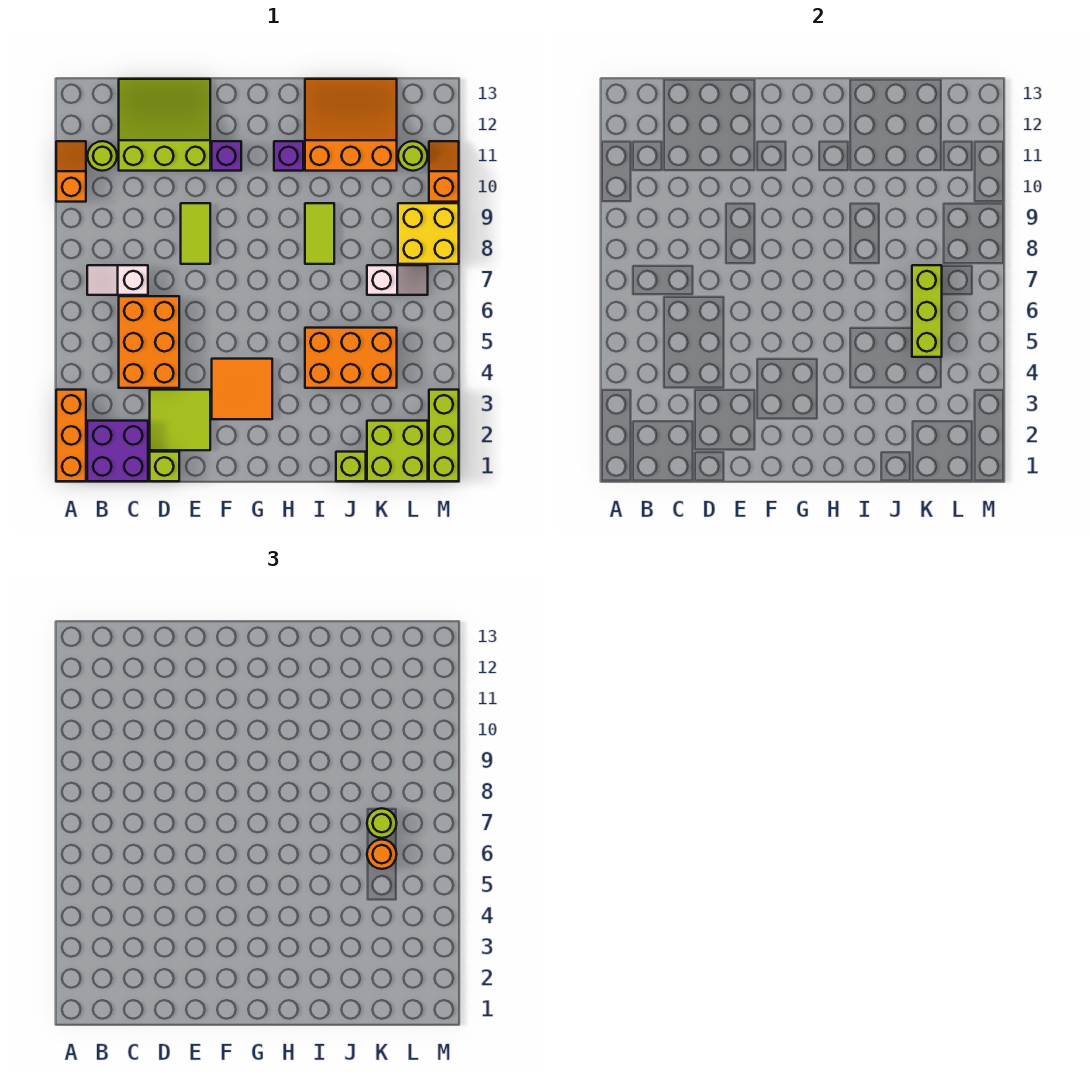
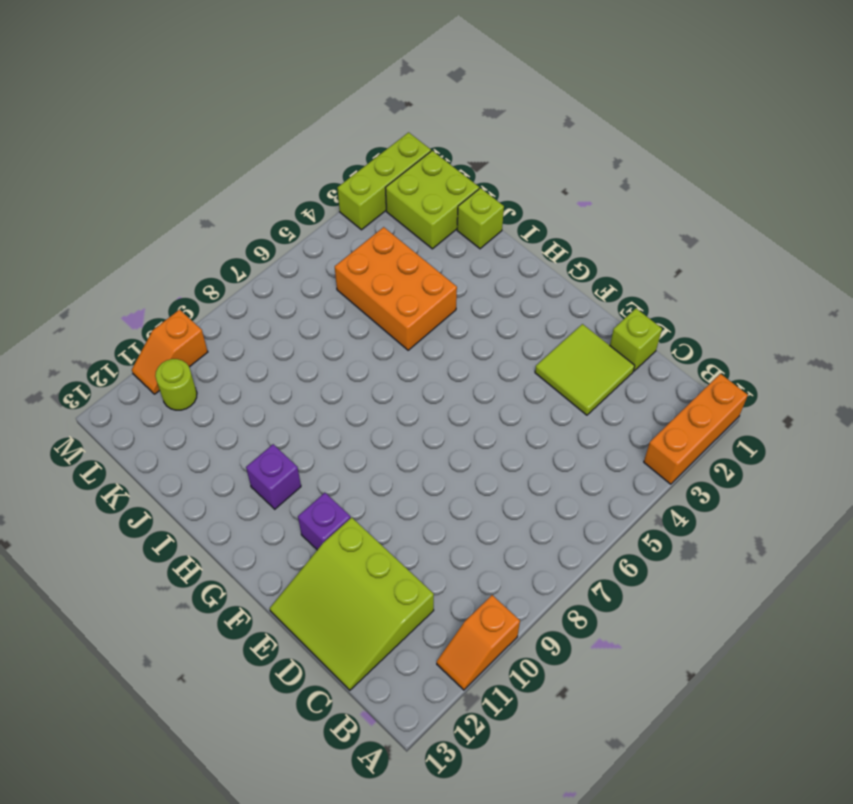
none -> purple brick B1:C2 level 1
none -> white slope B7:C7 level 1 top C
none -> lime round brick B11 level 1

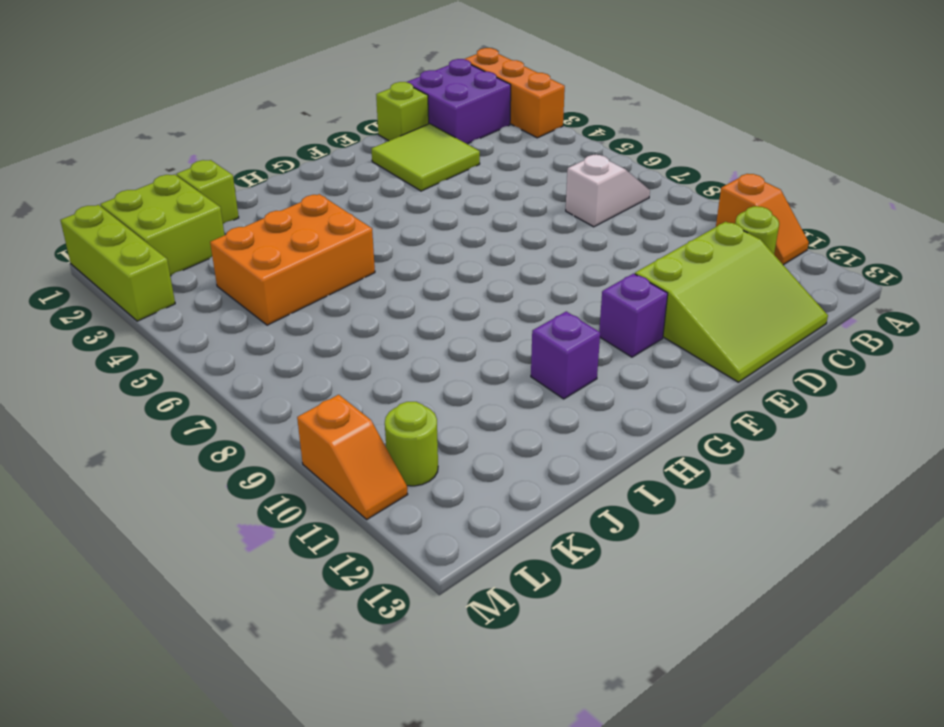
none -> orange brick C4:D6 level 1
none -> lime tile E8:E9 level 1
none -> orange tile F3:G4 level 1

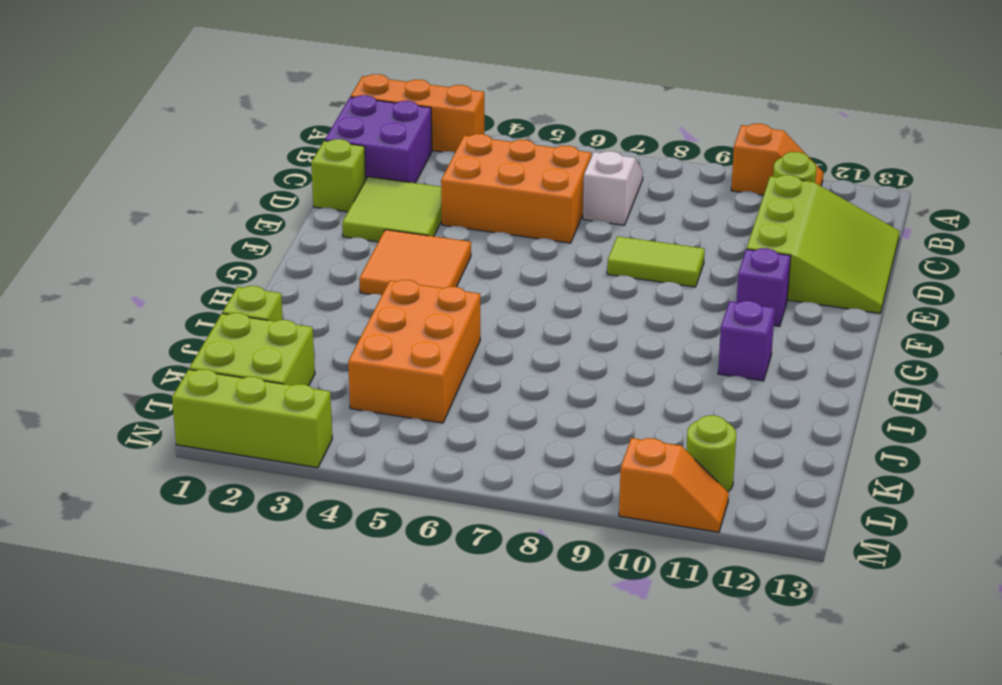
none -> lime tile I8:I9 level 1
none -> orange slope I11:K13 level 1 top 11
none -> white slope K7:L7 level 1 top K

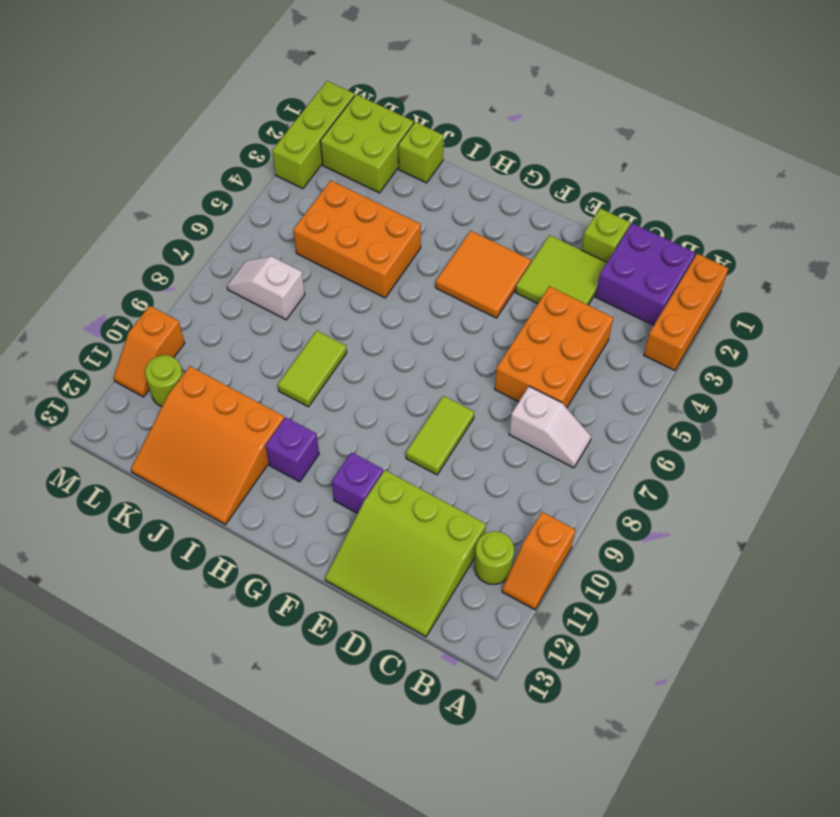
none -> yellow brick L8:M9 level 1
none -> lime brick K5:K7 level 2
none -> orange round brick K6 level 3

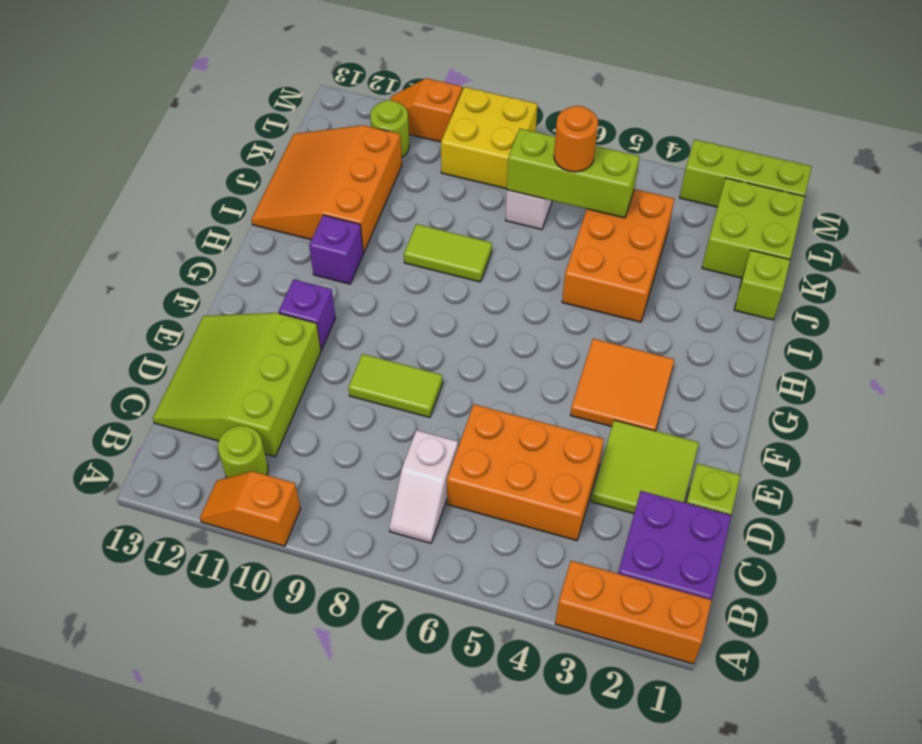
none -> lime round brick K7 level 3

